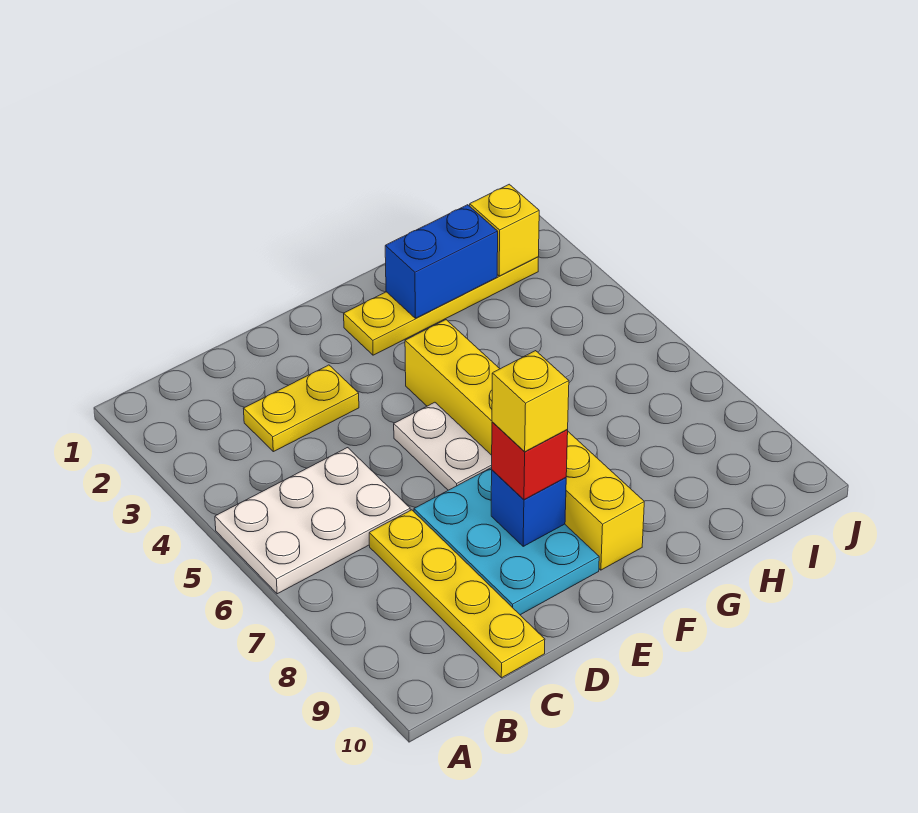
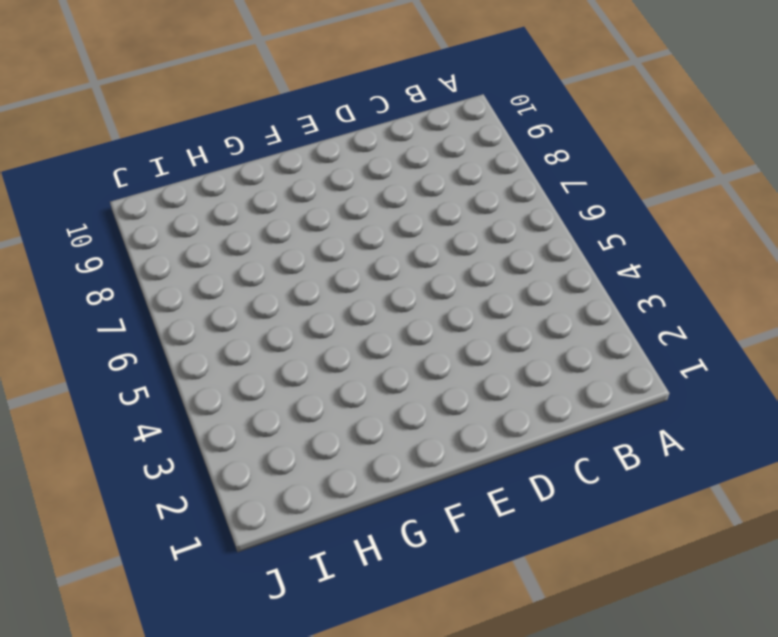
none -> white plate A5:C6 level 1
none -> yellow plate C3:D3 level 1
none -> yellow plate C7:C10 level 1

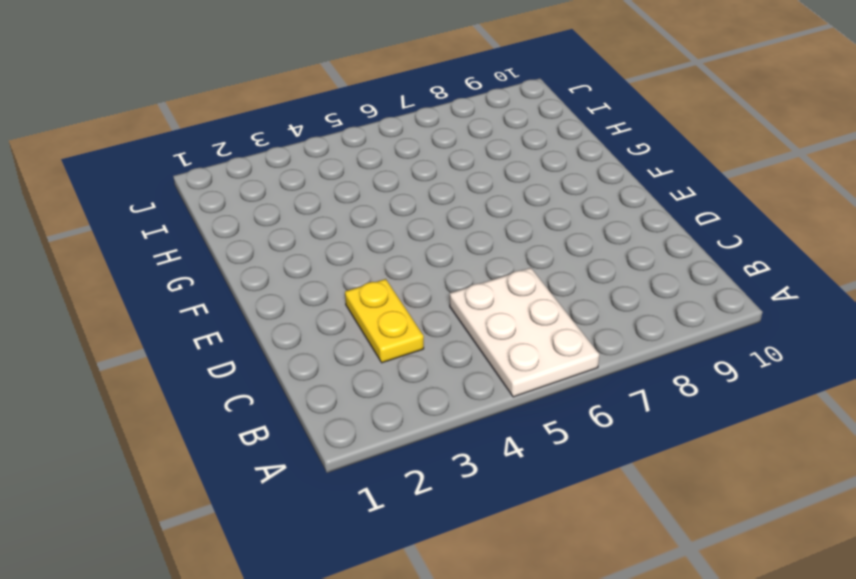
none -> yellow plate C7:C10 level 1
none -> cyan plate D7:E9 level 1
none -> white plate E5:E6 level 1

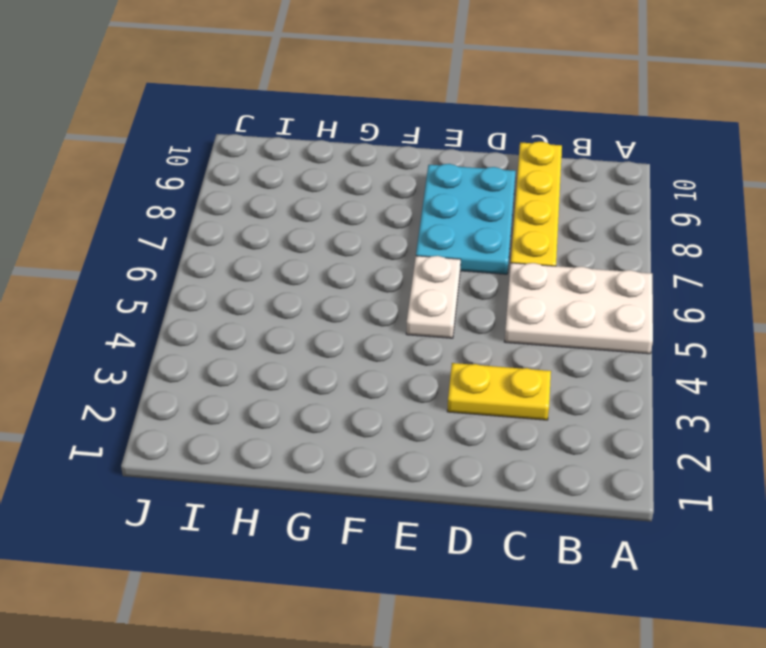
none -> yellow plate F2:I2 level 1
none -> yellow brick F4:F9 level 1
none -> blue brick E8 level 2

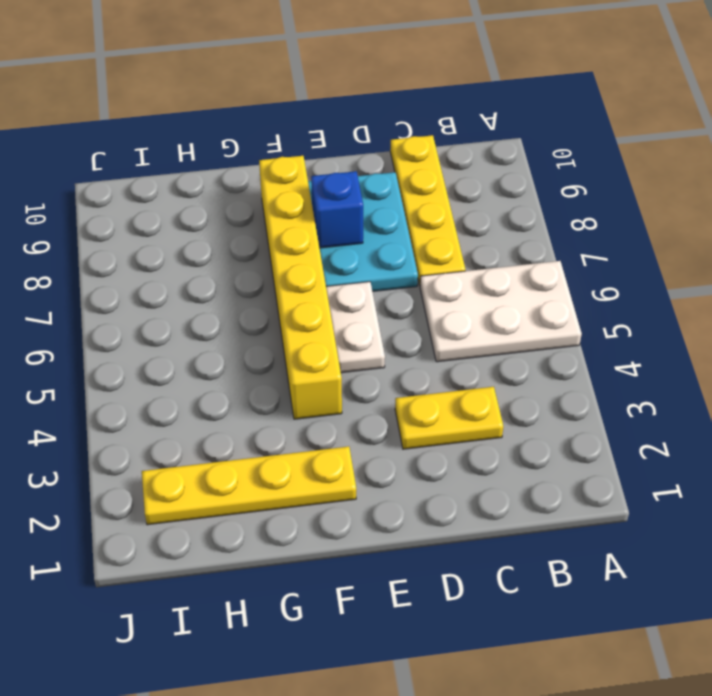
none -> blue brick G2:H2 level 2
none -> yellow brick I2 level 2
none -> red brick E8 level 3

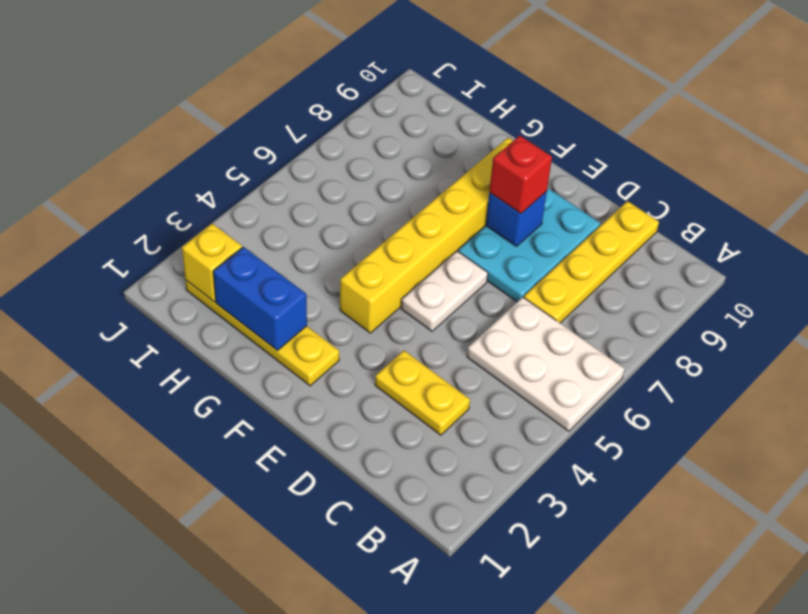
none -> yellow brick E8 level 4

